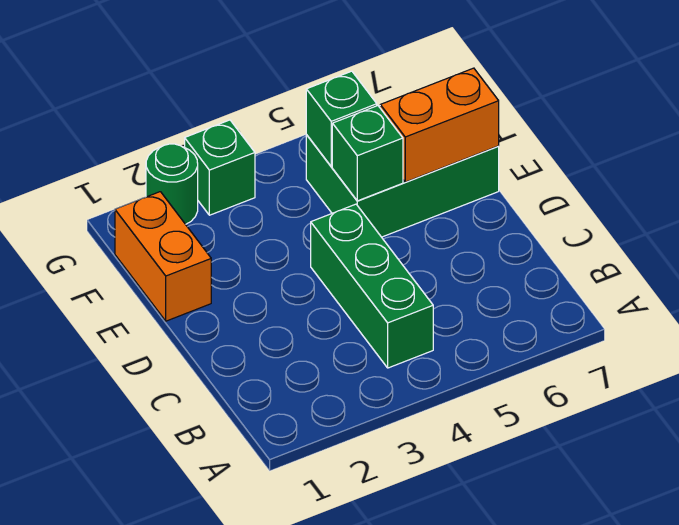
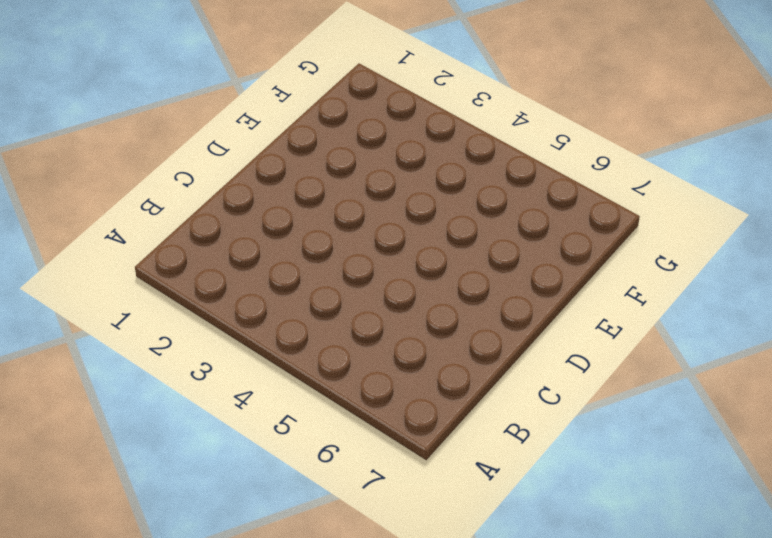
none -> green brick B4:D4 level 1
none -> orange brick E1:F1 level 1

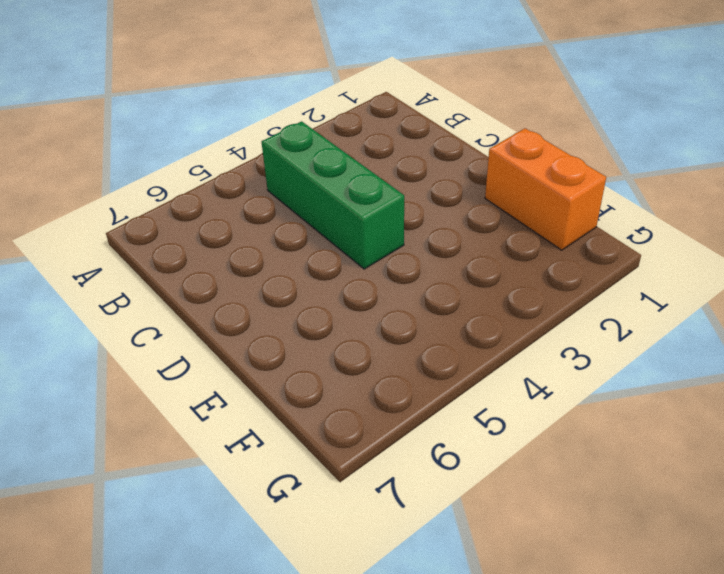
none -> green brick E5:F7 level 1
none -> green round brick G2 level 1

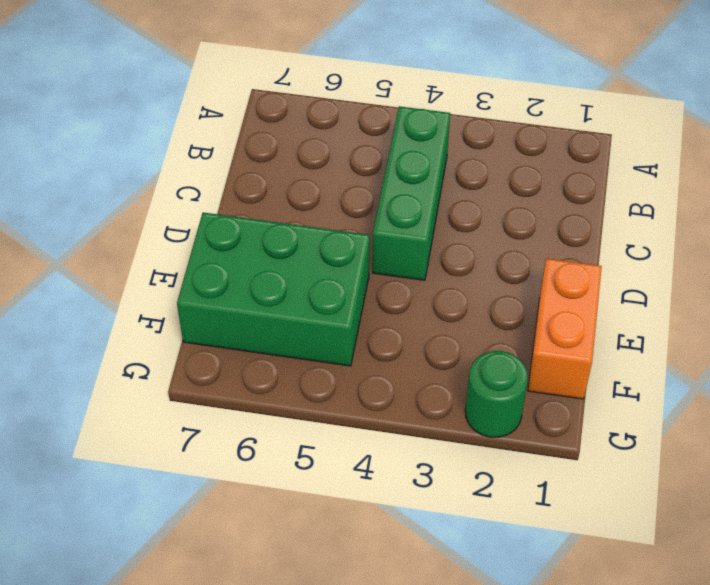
none -> green brick G3 level 1
none -> green brick E5 level 2

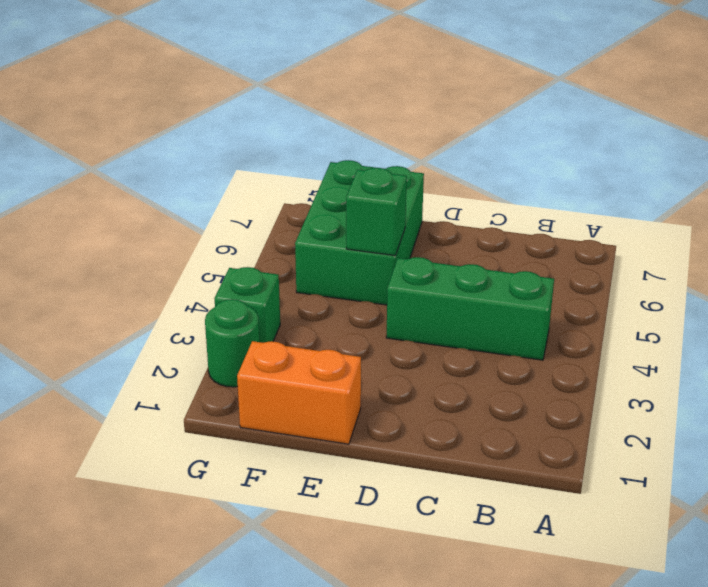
none -> orange brick E6:E7 level 2
none -> green brick F5 level 2

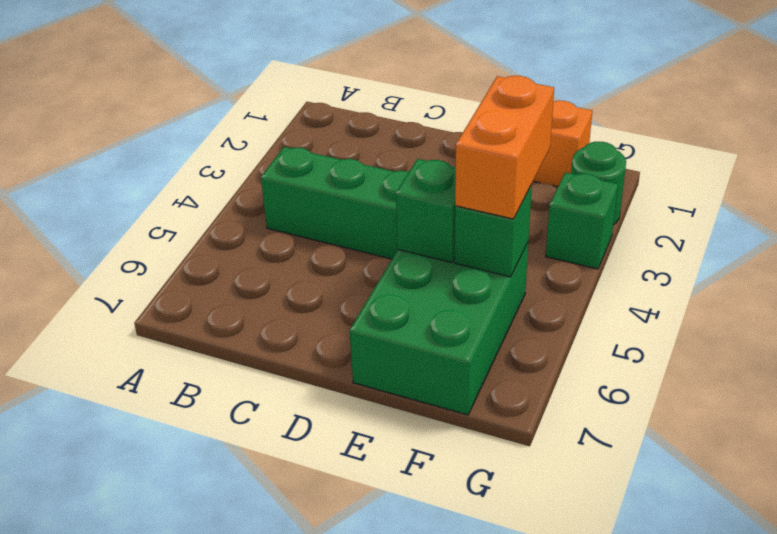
orange brick F4:F5 level 3 -> orange brick E6:E7 level 2

